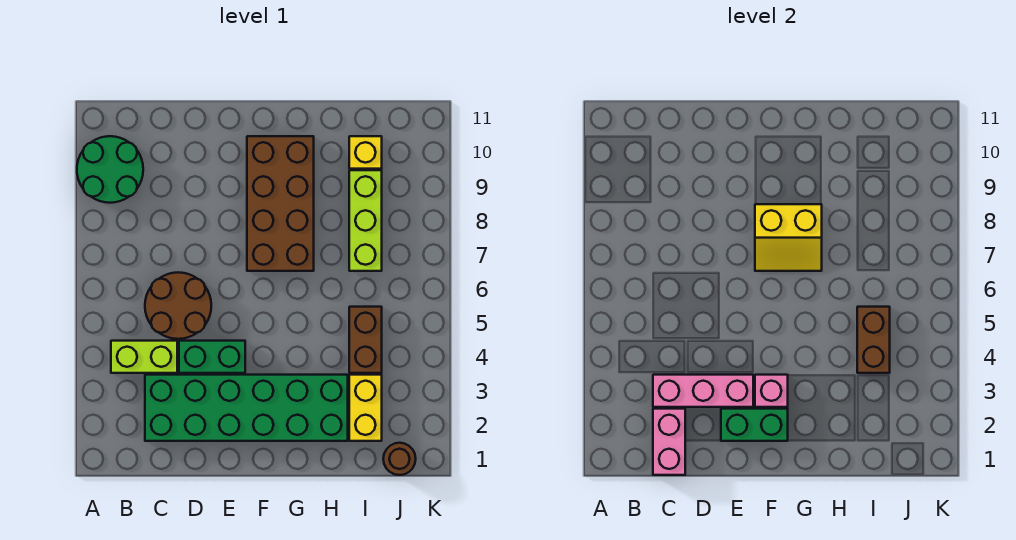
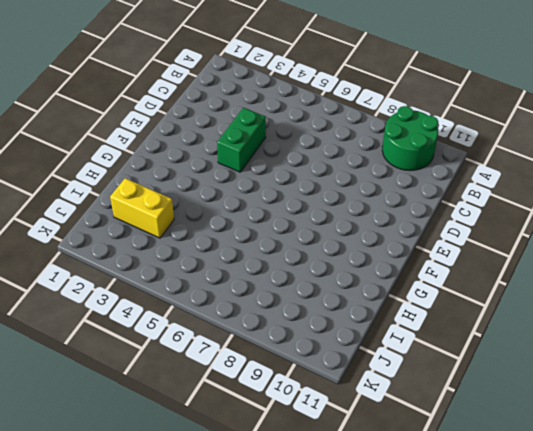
none -> lime brick B4:C4 level 1
none -> green brick C2:H3 level 1
none -> brown round brick C5:D6 level 1

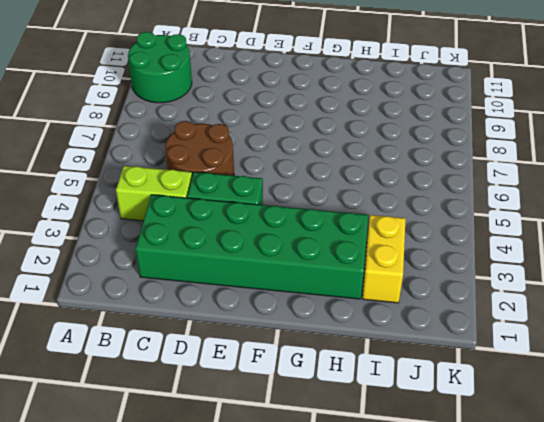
none -> brown brick F7:G10 level 1
none -> brown brick I4:I5 level 1
none -> lime brick I7:I9 level 1

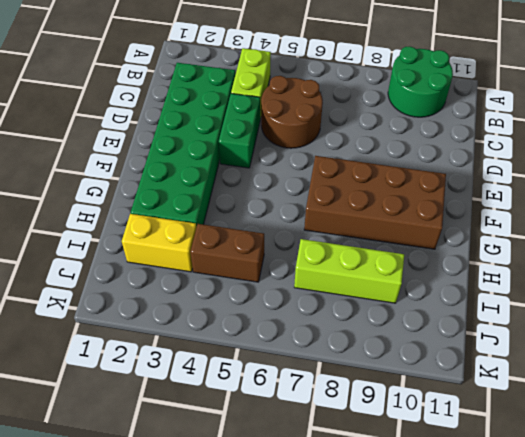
none -> yellow brick I10 level 1
none -> brown round brick J1 level 1
none -> pink brick C1:C2 level 2

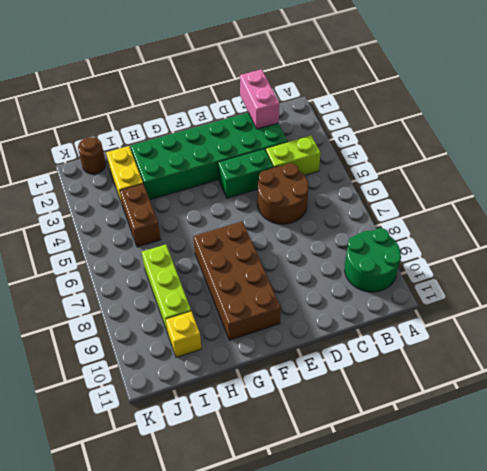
none -> pink brick C3:E3 level 2
none -> green brick E2:F2 level 2
none -> pink brick F3 level 2

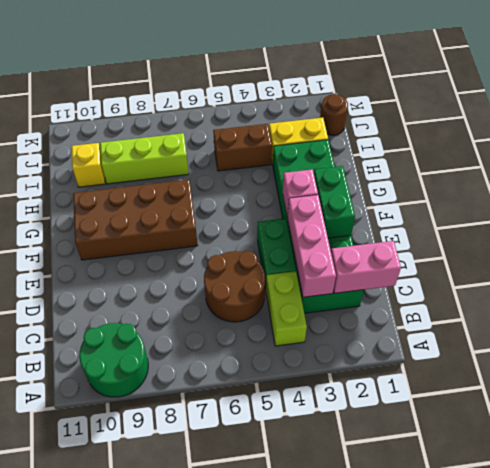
none -> yellow slope F7:G8 level 2 top 8
none -> brown brick I4:I5 level 2

